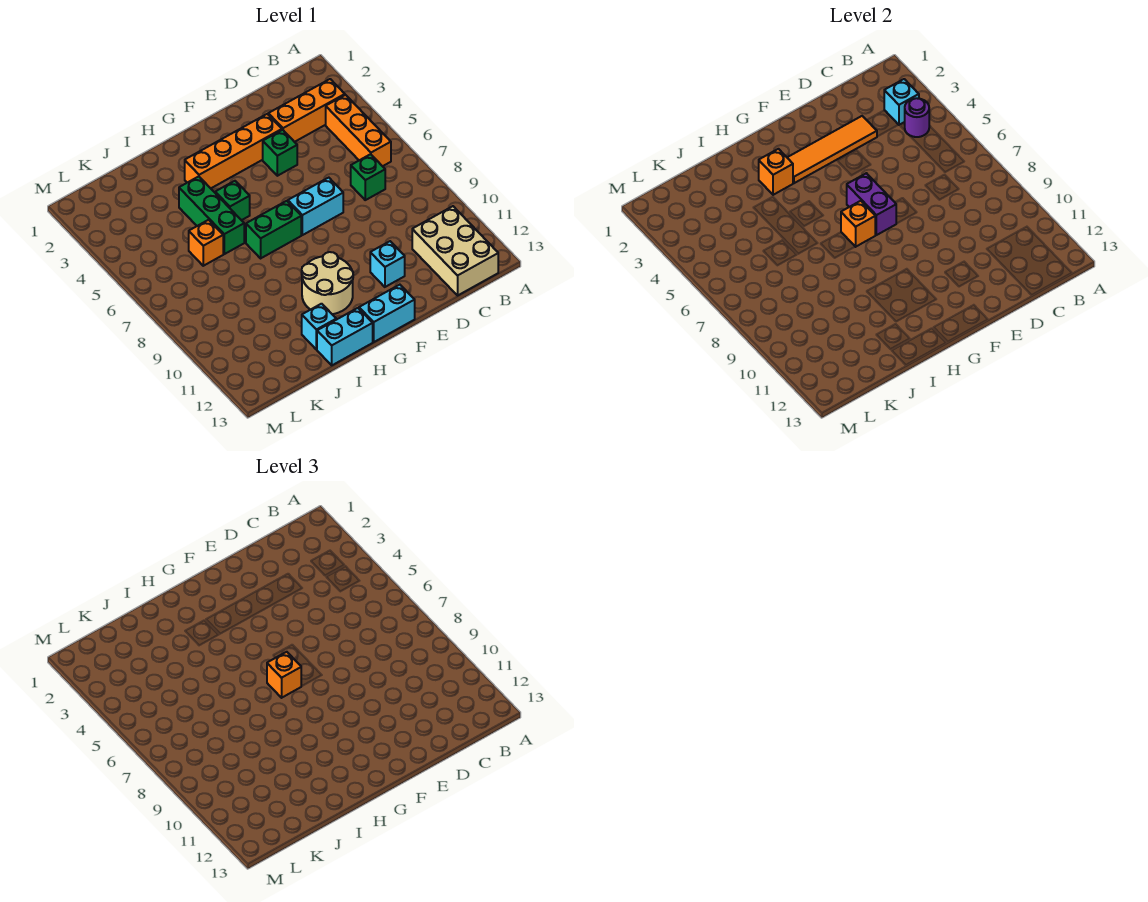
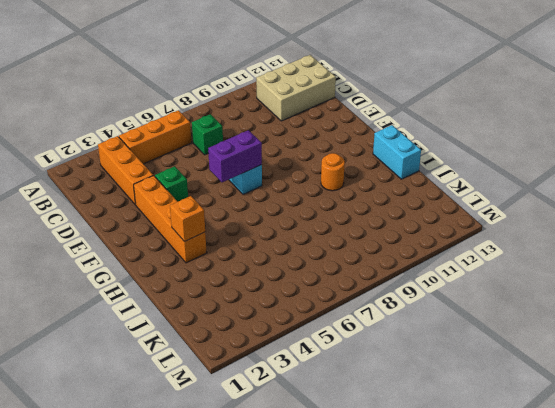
orange round brick H10 level 1 -> tan round brick G10:H11 level 1
none -> cyan brick E11 level 1
none -> cyan brick F13:G13 level 1
none -> green brick G7:H7 level 1

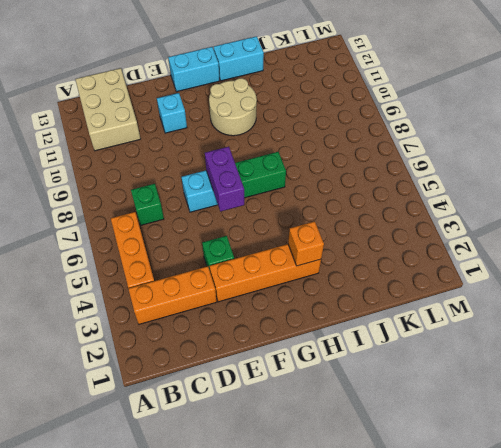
none -> green brick H5 level 1
none -> green brick I4:I6 level 1
none -> cyan brick I12 level 1

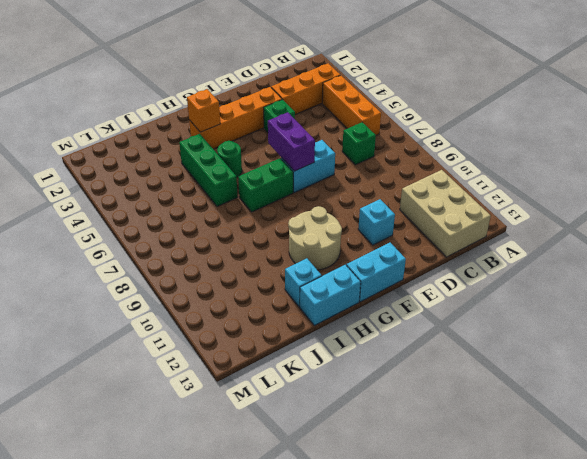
green round brick H5 level 1 -> green brick H5 level 1
none -> orange brick J6 level 1
none -> cyan brick B3 level 2
none -> purple round brick B4 level 2

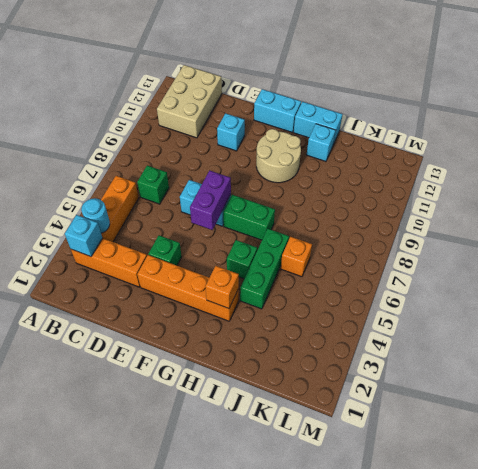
cyan round brick B4 level 2 -> purple round brick B4 level 2
none -> orange tile D3:G3 level 2
none -> orange brick G7 level 2
none -> orange brick G7 level 3

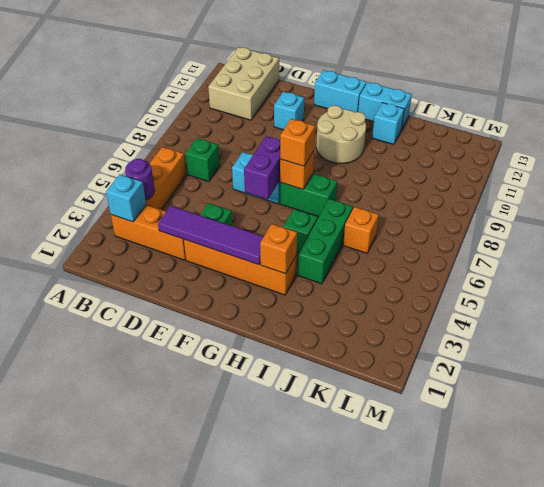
purple tile D3:G3 level 2 -> orange tile D3:G3 level 2

